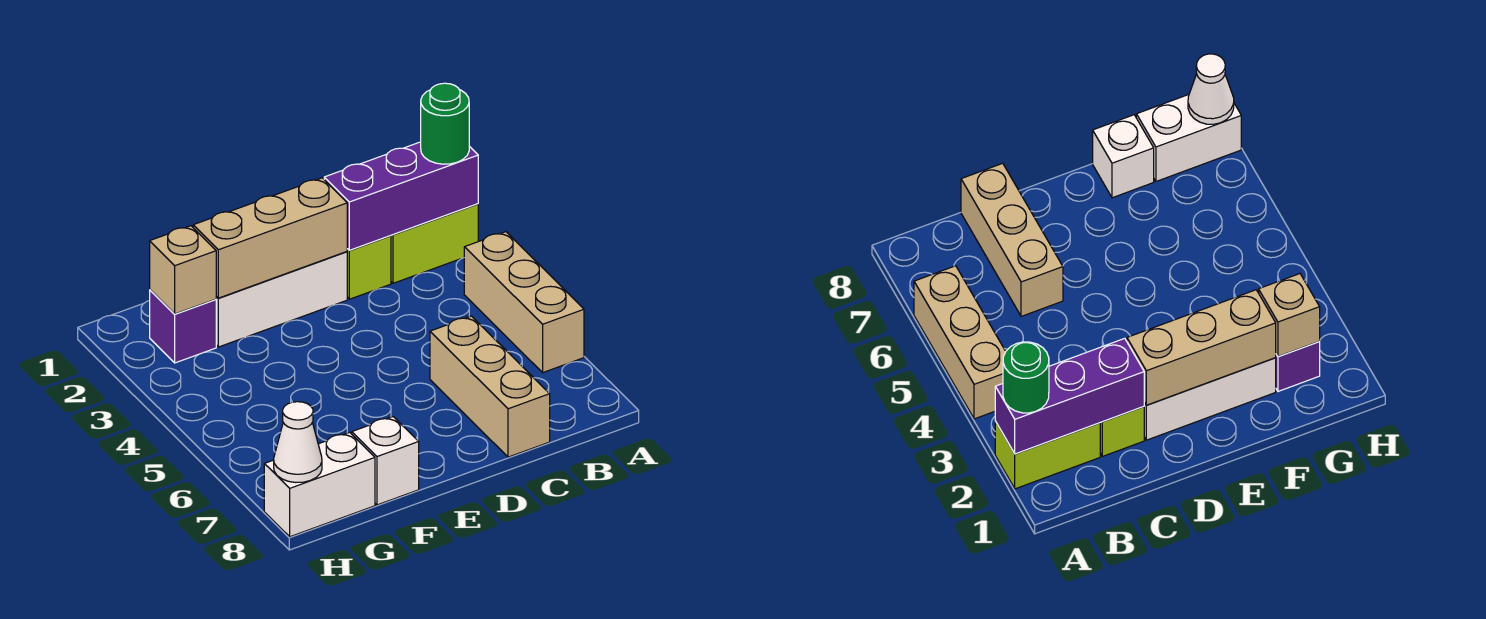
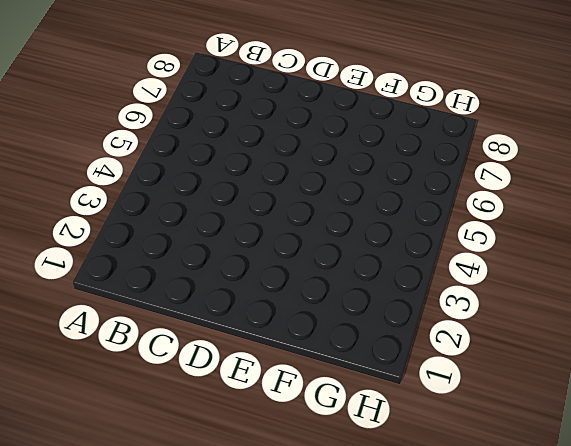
none -> lime brick A2:B2 level 1
none -> tan brick A4:A6 level 1
none -> lime brick C2 level 1

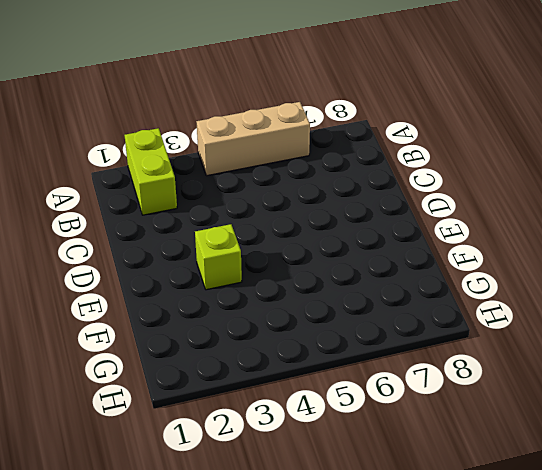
lime brick E3 level 1 -> lime brick C2 level 1
none -> tan brick C6:C8 level 1
none -> white brick D2:F2 level 1
none -> white brick F8 level 1

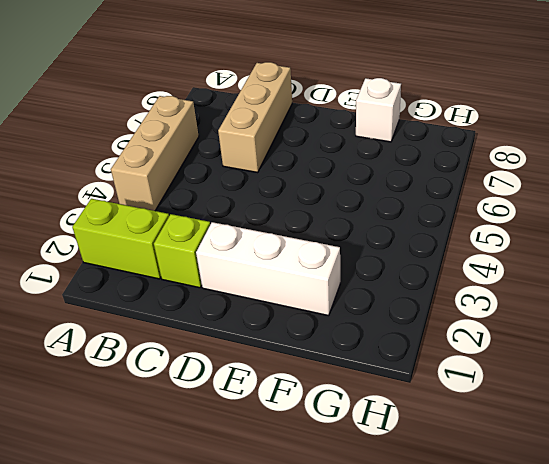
none -> purple brick G2 level 1
none -> white brick G8:H8 level 1
none -> purple brick A2:C2 level 2

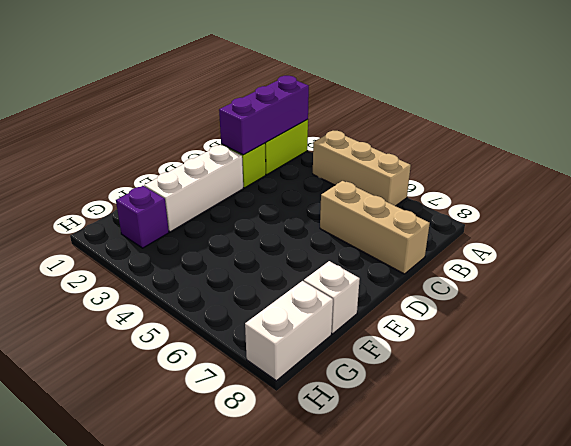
none -> tan brick D2:F2 level 2
none -> tan brick G2 level 2
none -> white cone H8 level 2

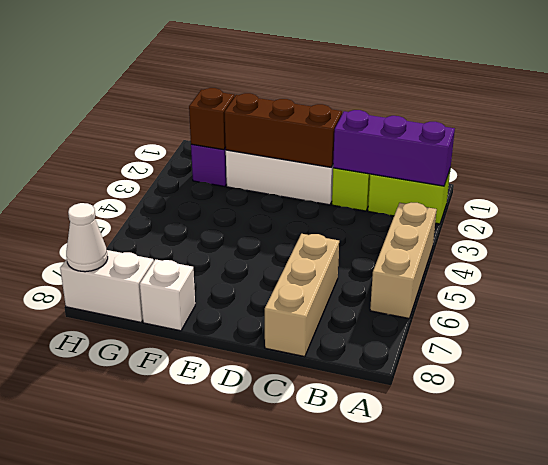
brown brick D2:F2 level 2 -> tan brick D2:F2 level 2
brown brick G2 level 2 -> tan brick G2 level 2
none -> green round brick A2 level 3

